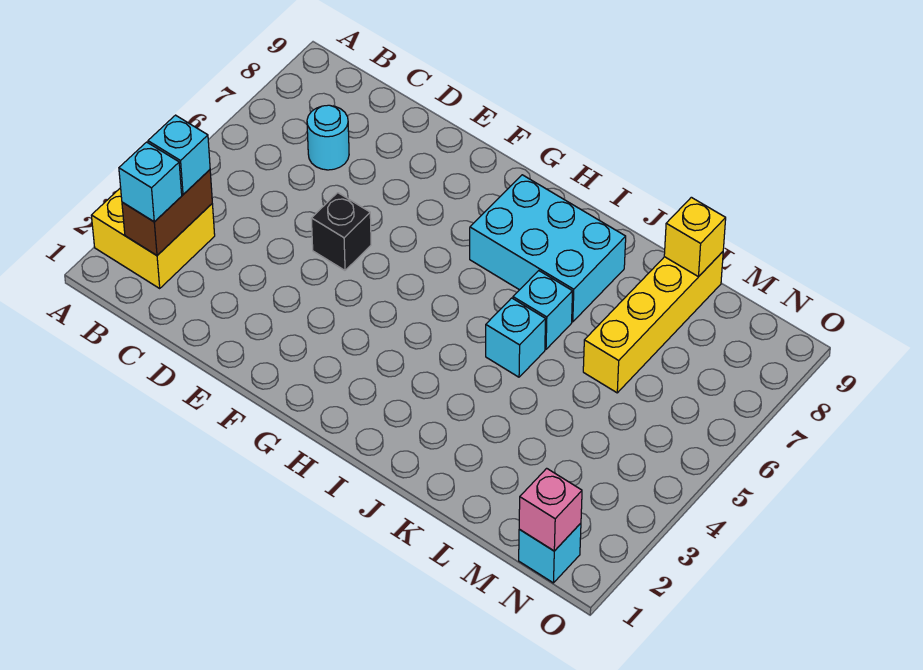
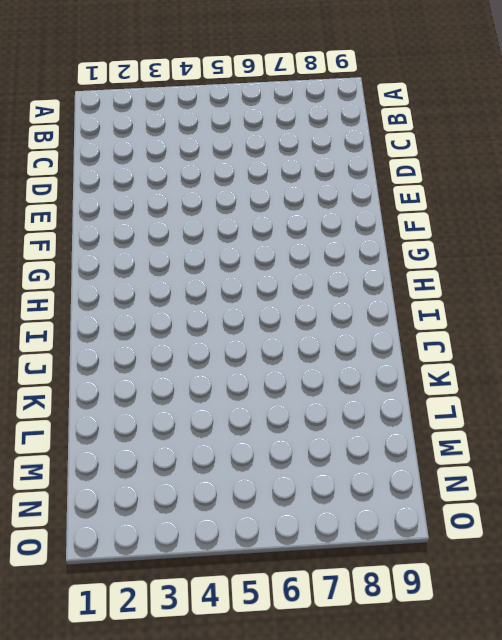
none -> yellow brick A2:B3 level 1
none -> cyan round brick C7 level 1
none -> black brick E5 level 1

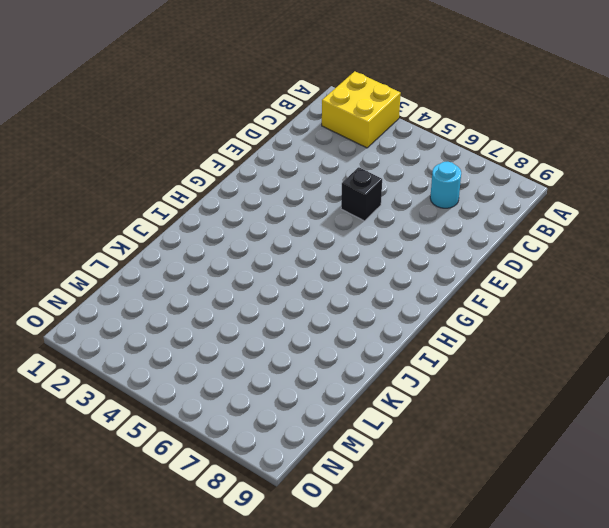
none -> cyan brick H7:J8 level 1
none -> cyan brick J5 level 1
none -> cyan brick J6 level 1

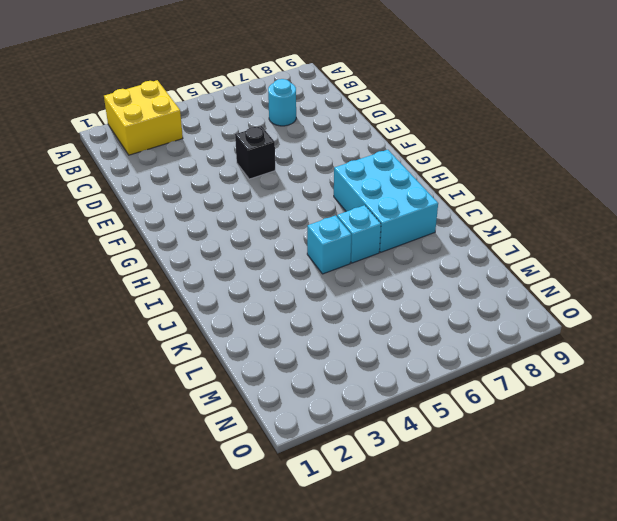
none -> yellow brick L6:L9 level 1
none -> cyan brick N1 level 1
none -> brown brick B2:B3 level 2

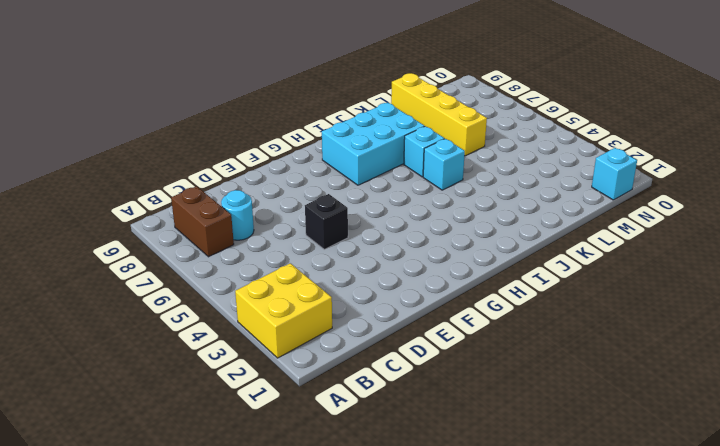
brown brick B7:B8 level 1 -> brown brick B2:B3 level 2
none -> yellow brick L9 level 2
none -> pink brick N1 level 2
none -> cyan brick B2 level 3

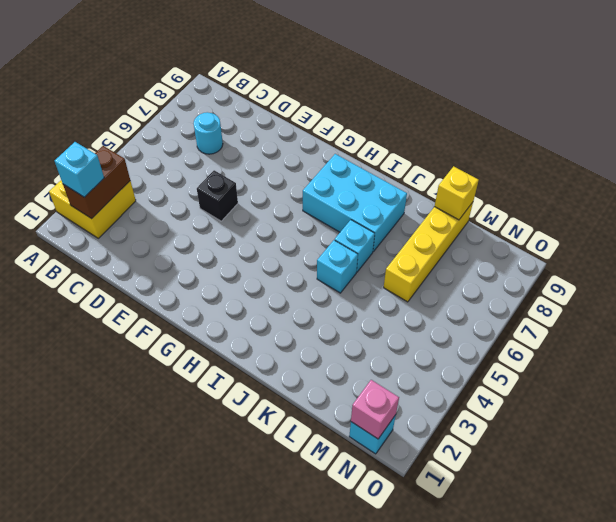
none -> cyan brick B3 level 3

